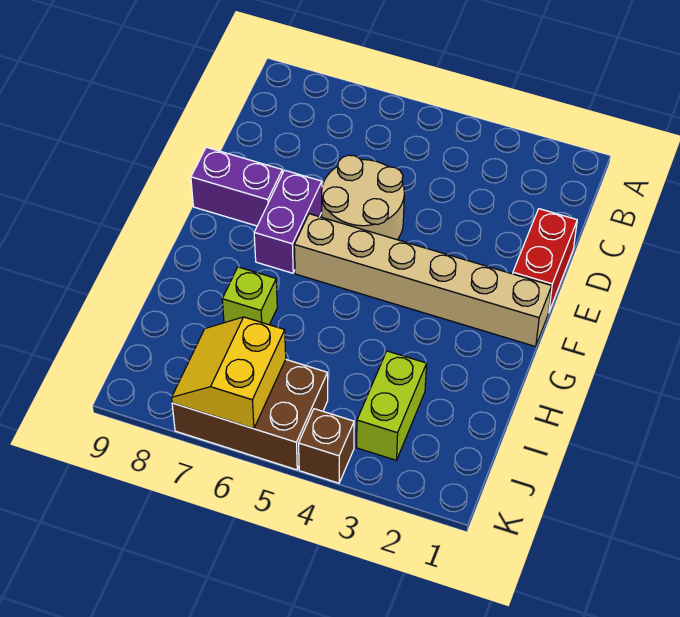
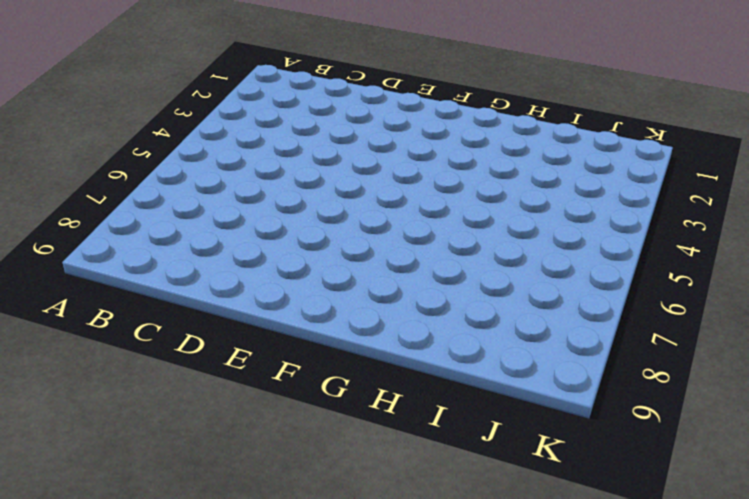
none -> red brick D1:E1 level 1
none -> tan round brick D5:E6 level 1

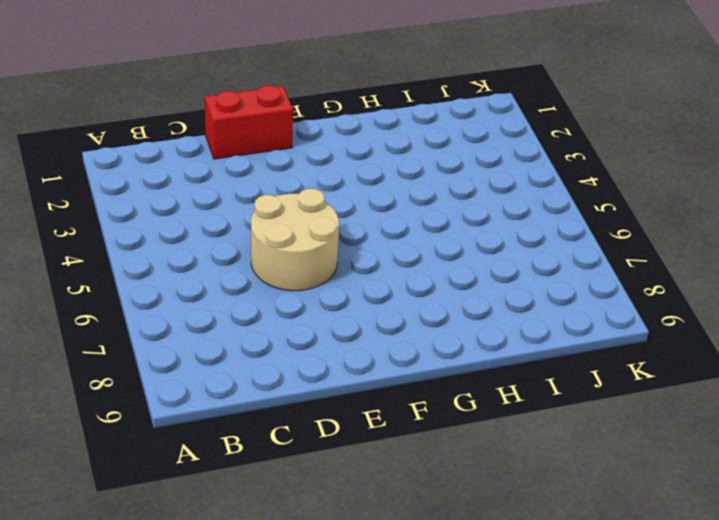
none -> purple brick E7:F7 level 1
none -> purple brick E8:E9 level 1

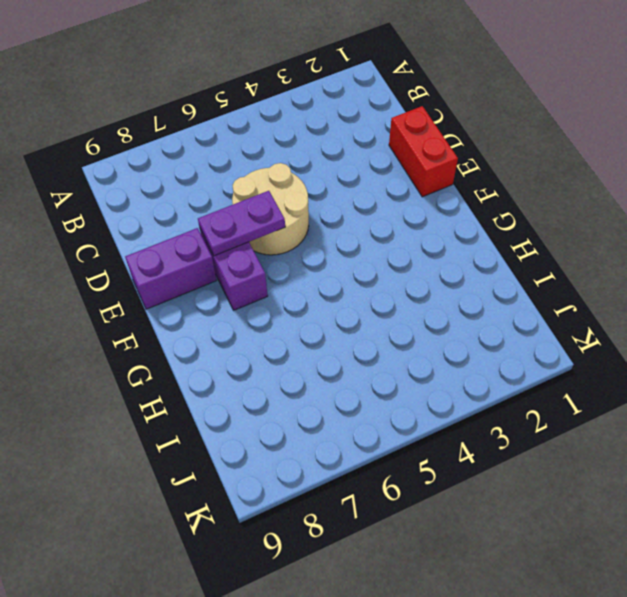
purple plate E6:E7 level 2 -> none
none -> tan brick F1:F6 level 1
none -> lime brick H7 level 1

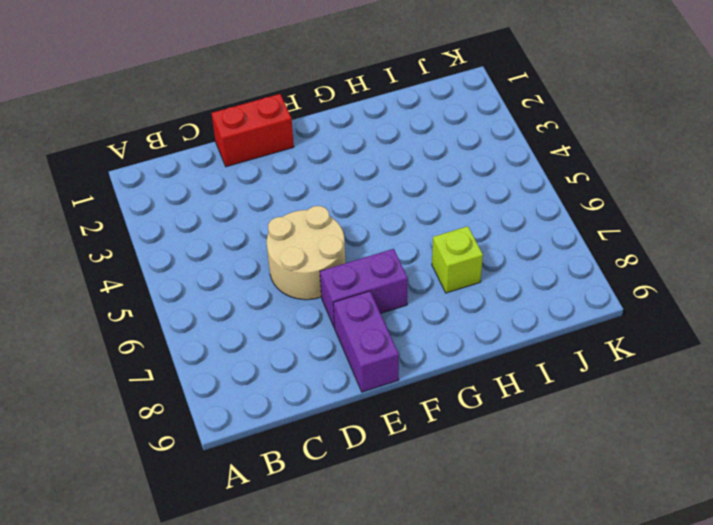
none -> tan brick F1:F6 level 1
none -> lime brick I3:J3 level 1

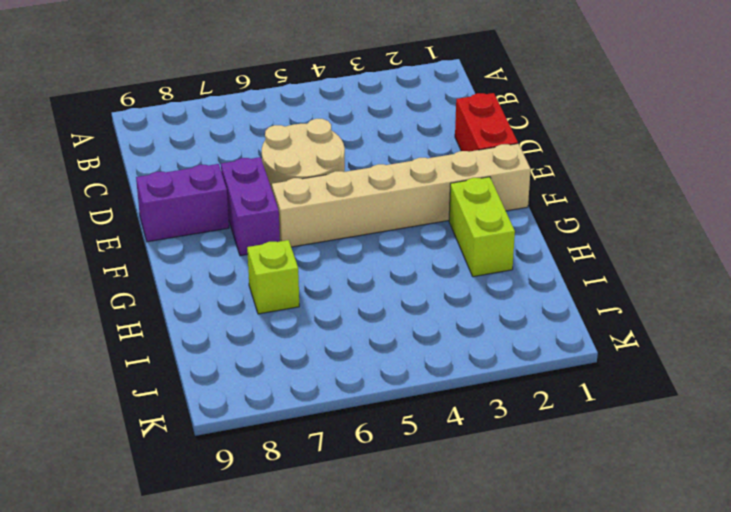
lime brick G2:H2 level 1 -> lime brick I3:J3 level 1
none -> brown brick J5:K7 level 1
none -> brown brick K4 level 1

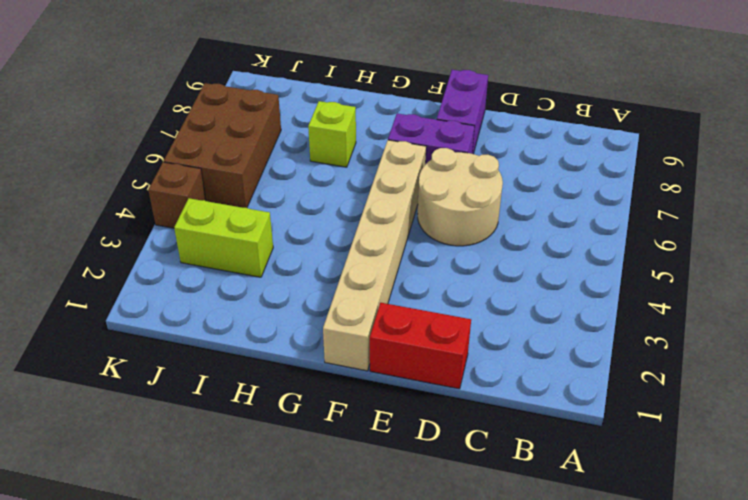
none -> yellow slope J6:K7 level 2 top 6

